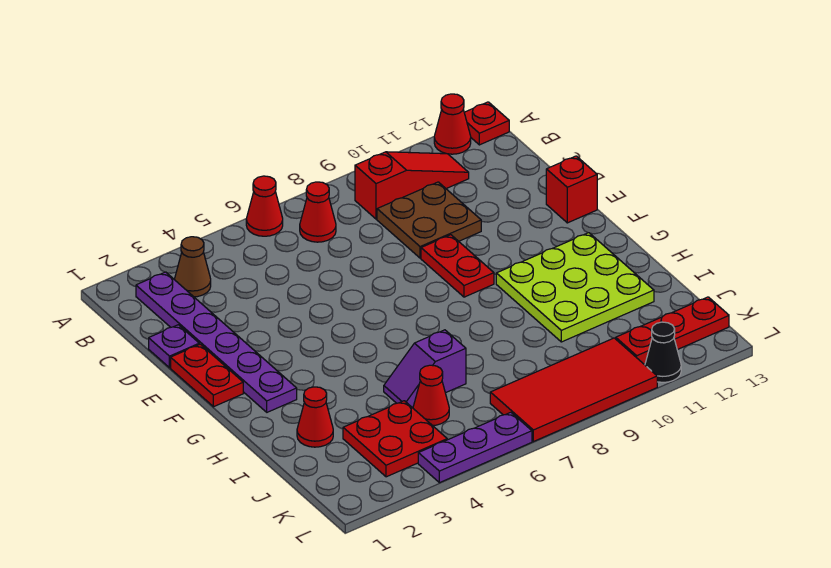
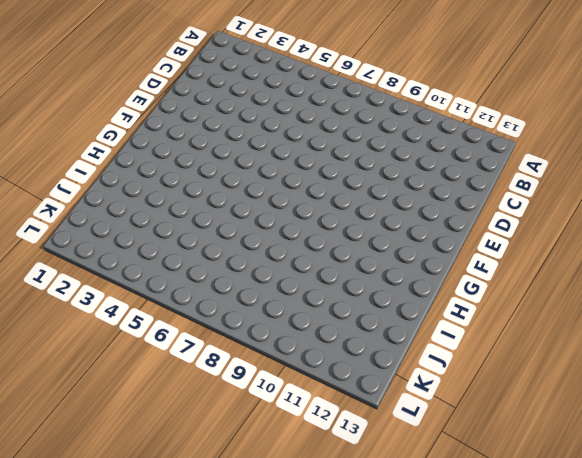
none -> red cone A6 level 1
none -> red cone A12 level 1
none -> red plate A13 level 1

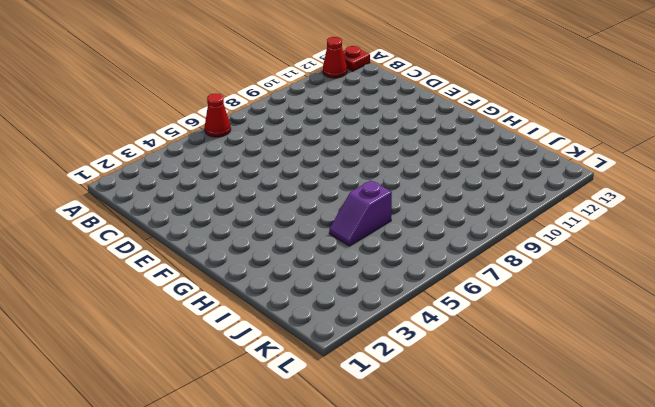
none -> purple plate B2:G2 level 1
none -> brown cone B3 level 1
none -> red cone B7 level 1

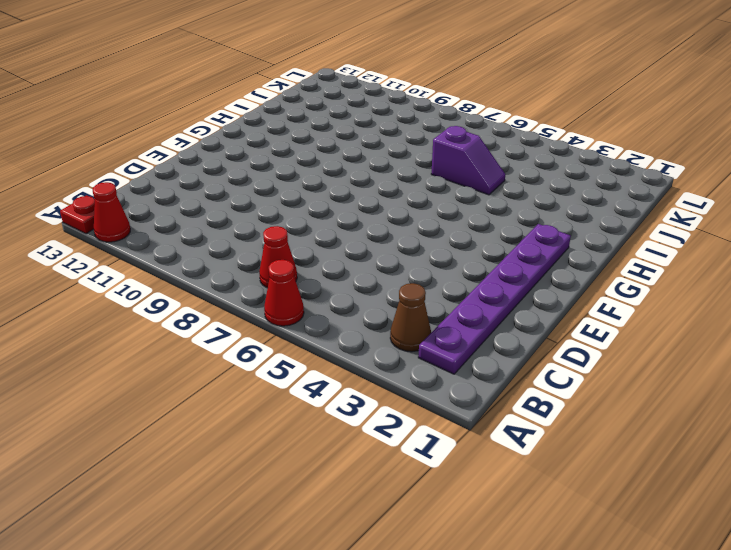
none -> red slope B9:B11 level 1 top 9
none -> brown plate C9:D10 level 1
none -> purple plate D1 level 1

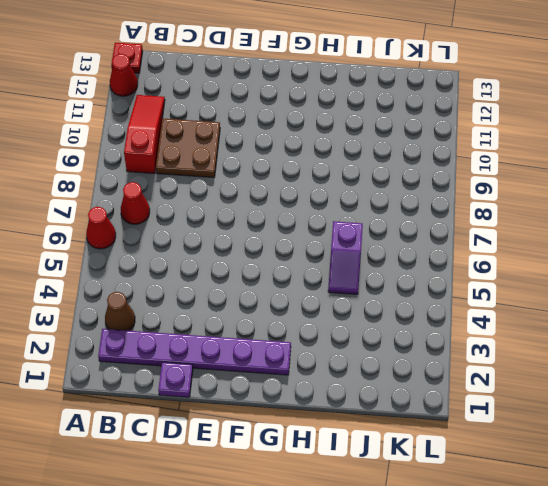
none -> red plate E1:F1 level 1
none -> red plate E9:F9 level 1
none -> red brick E13 level 1

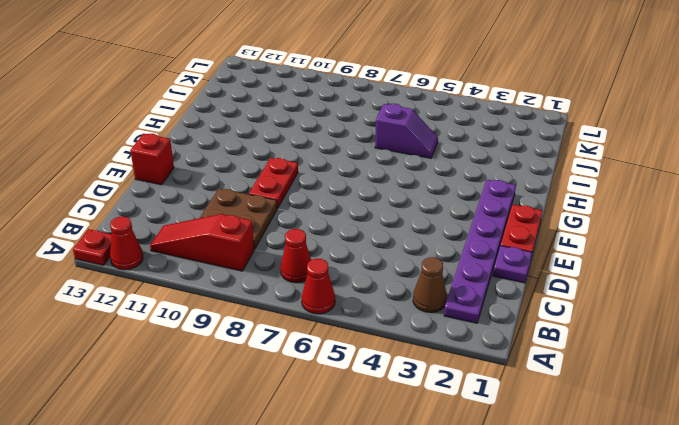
none -> lime plate G10:I12 level 1
none -> red cone I2 level 1
none -> red plate J3:K4 level 1

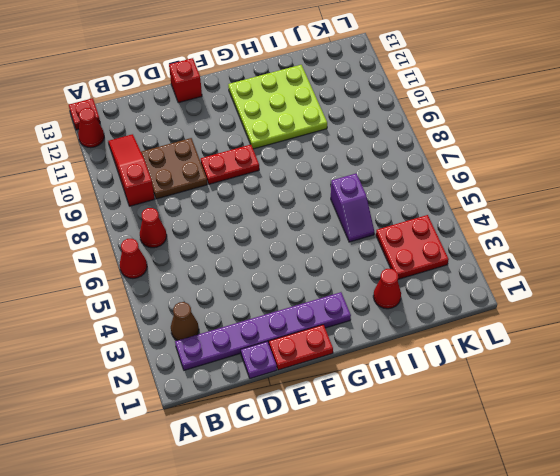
none -> red cone J5 level 1
none -> red tile K7:L10 level 1
none -> red plate K11:K13 level 1

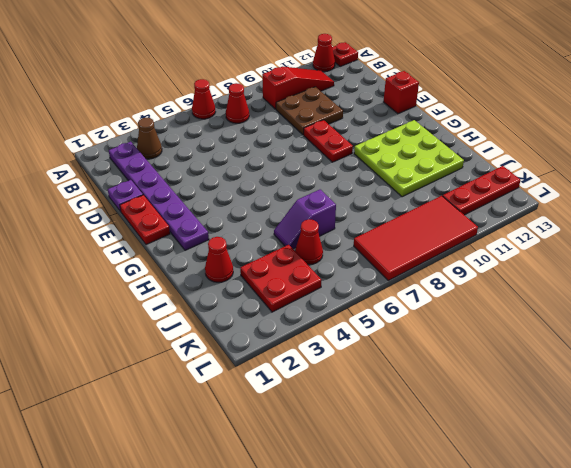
none -> purple plate L4:L6 level 1
none -> black cone L11 level 1

